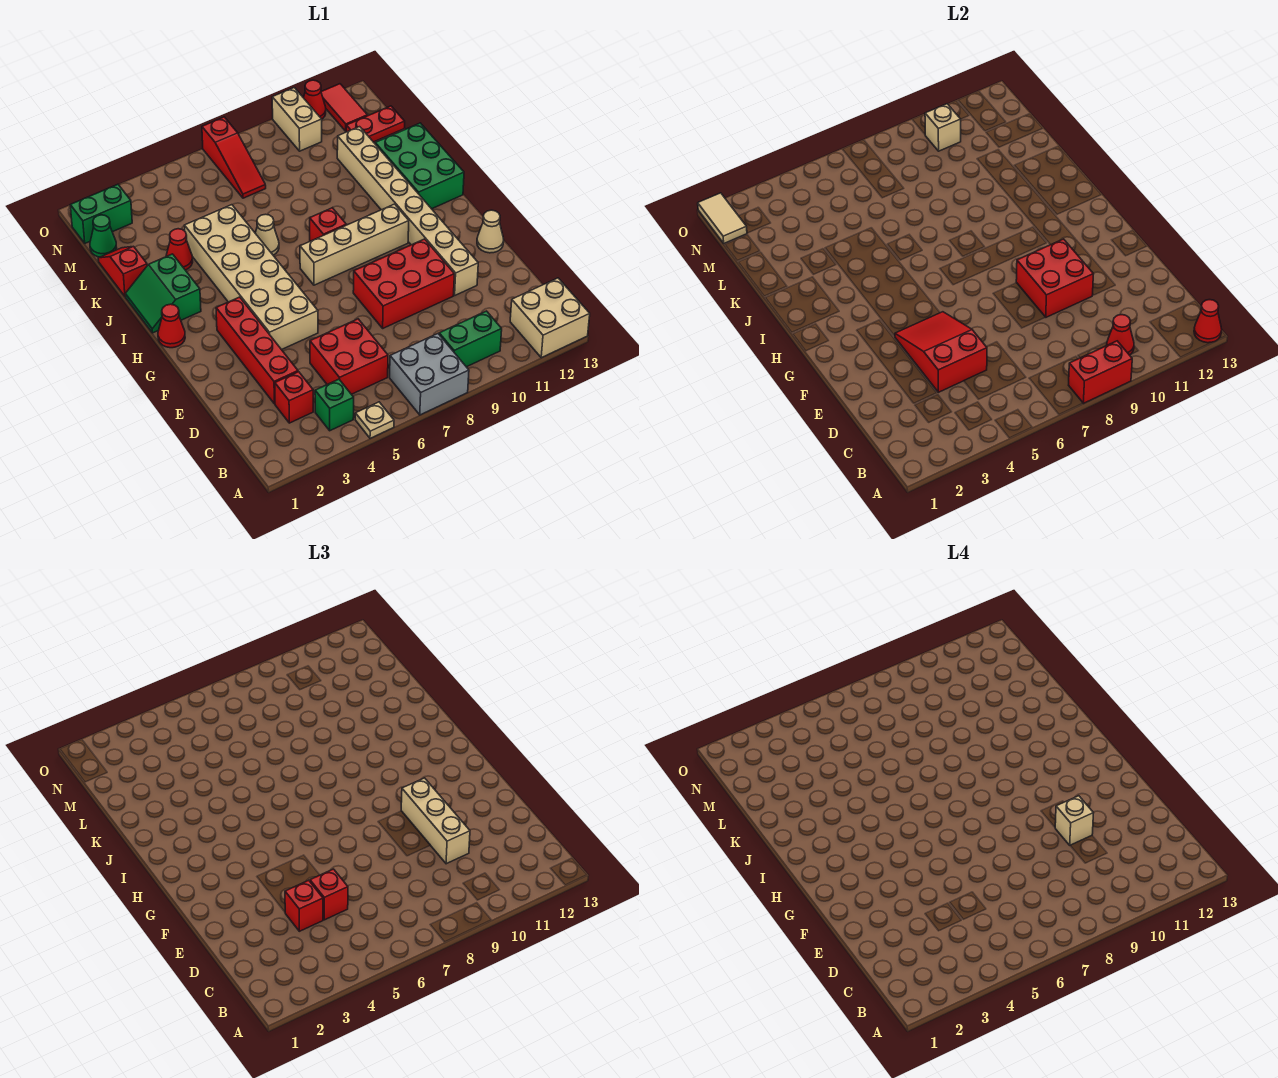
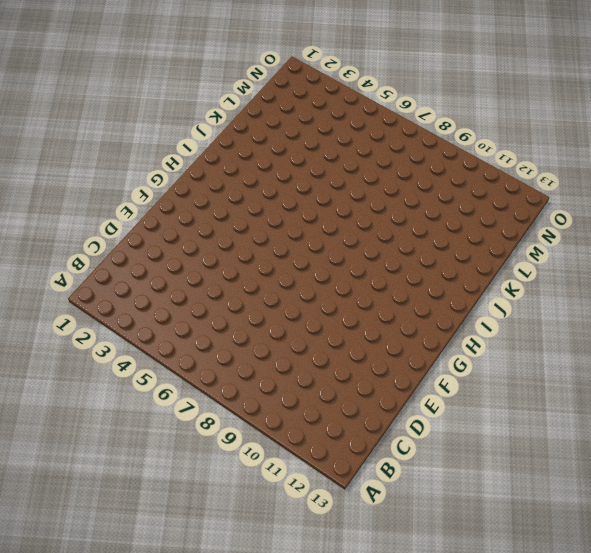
none -> tan plate A5 level 1
none -> grey brick A7:B8 level 1
none -> tan brick A12:B13 level 1
none -> green brick B4 level 1

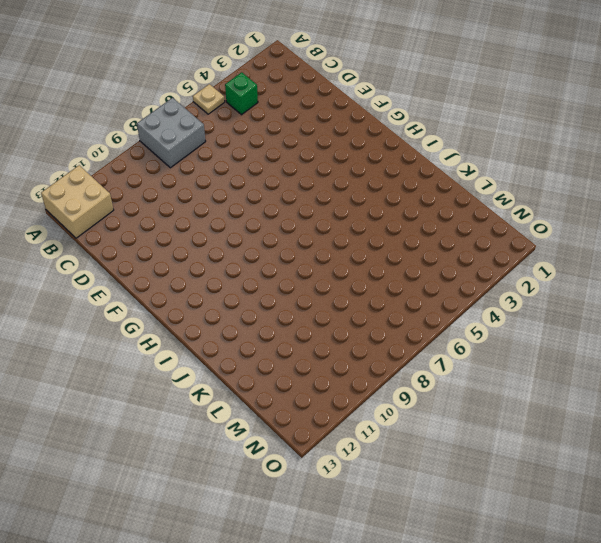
none -> green brick B9:B10 level 1
none -> red brick C3 level 1
none -> red brick C5:D6 level 1
none -> red brick D3:G3 level 1

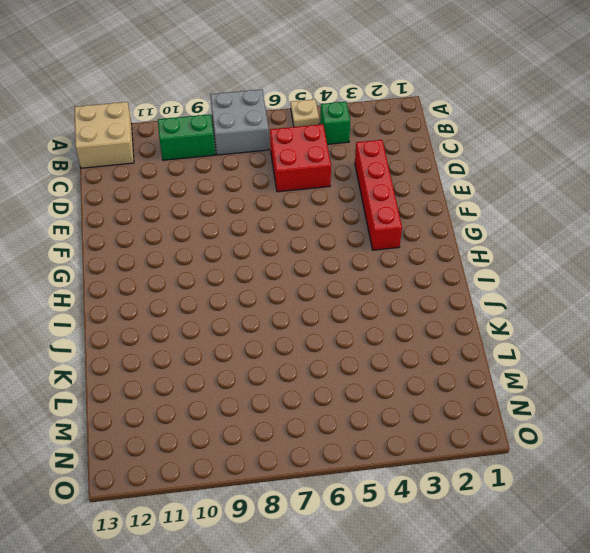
none -> red brick C3 level 1
none -> red brick E8:F10 level 1
none -> tan brick E11:L11 level 1
none -> tan brick F4:K5 level 1

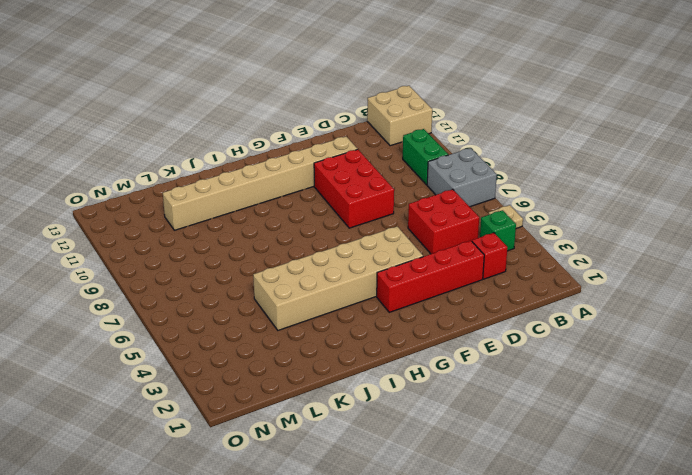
none -> tan cone F13 level 1
none -> red cone H1 level 1
none -> tan brick H7:H10 level 1
none -> green slope I1:J2 level 1 top 2

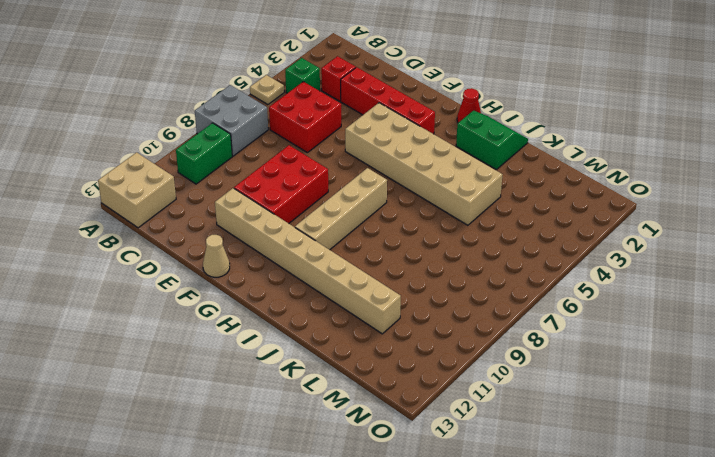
none -> red brick I8 level 1
none -> green brick I12:K13 level 1
none -> tan cone J6 level 1
none -> red slope K1:L1 level 1 top K

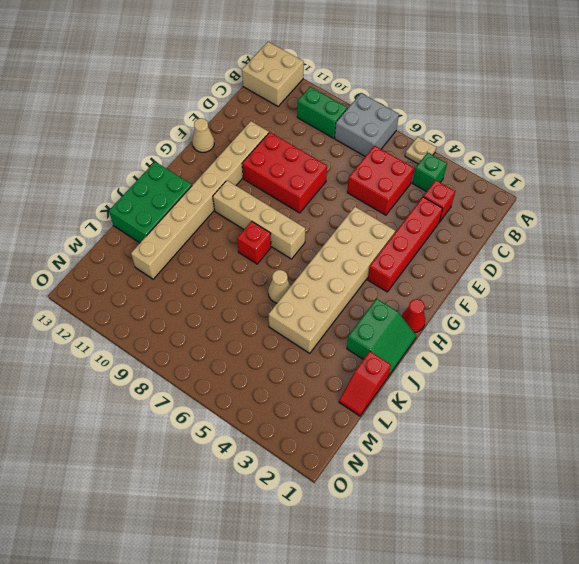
none -> red cone K3 level 1
none -> green cone M1 level 1
none -> red slope M7:O7 level 1 top O
none -> red plate M12:M13 level 1

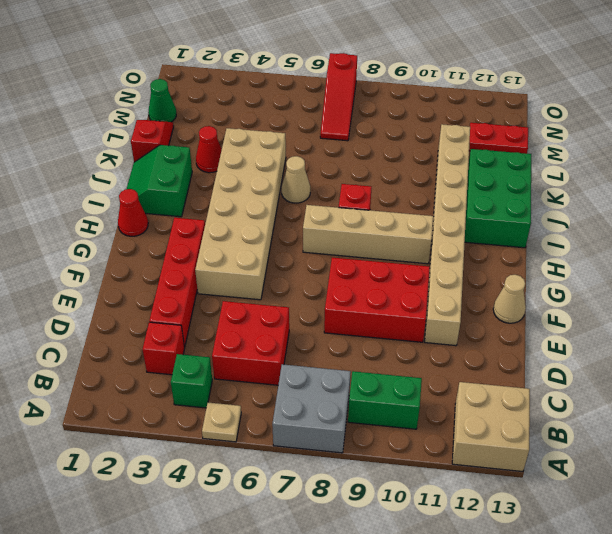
none -> green brick N1:N2 level 1
none -> tan brick N10:O10 level 1
none -> red tile N12:O12 level 1
none -> red cone O11 level 1

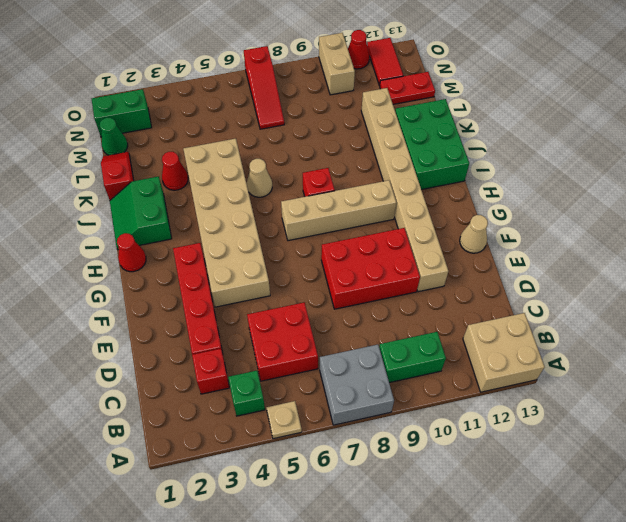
none -> red brick A8:A9 level 2
none -> red cone A13 level 2
none -> red cone B10 level 2
none -> red slope D4:F5 level 2 top D

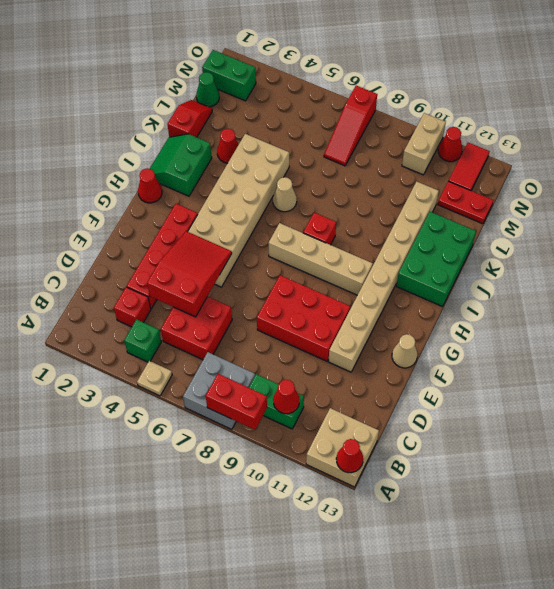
none -> red brick E9:F10 level 2
none -> tan tile N1:O1 level 2
none -> tan brick N10 level 2
none -> red brick D4 level 3

